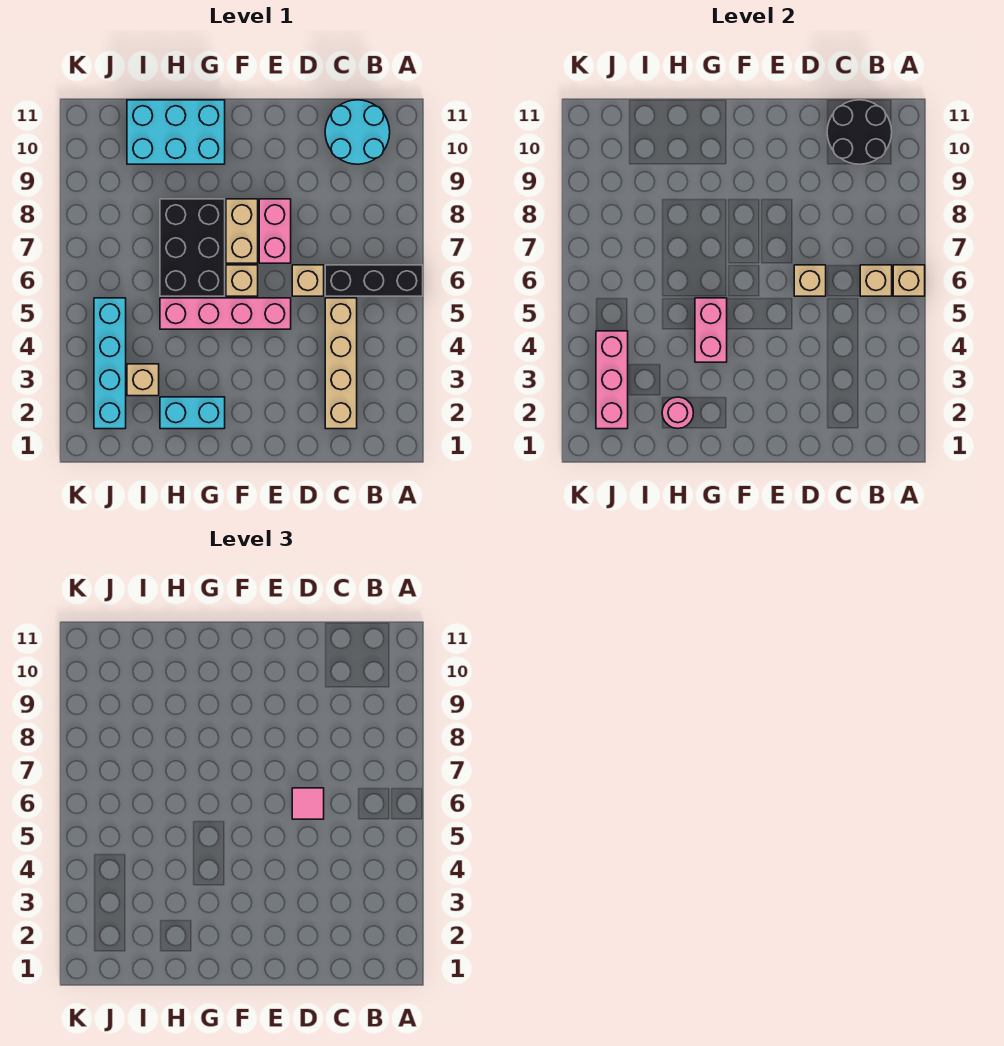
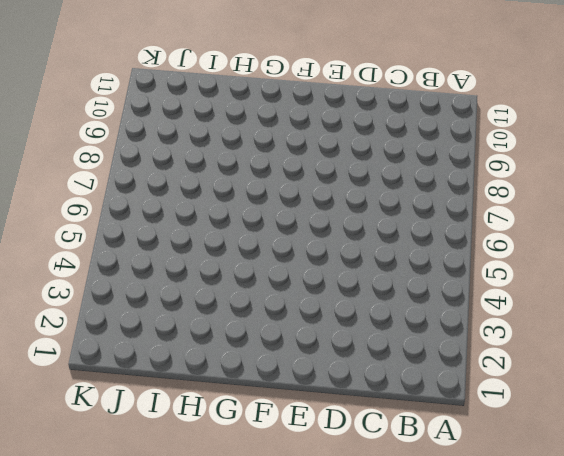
none -> black brick A6:C6 level 1
none -> cyan round brick B10:C11 level 1
none -> tan brick C2:C5 level 1

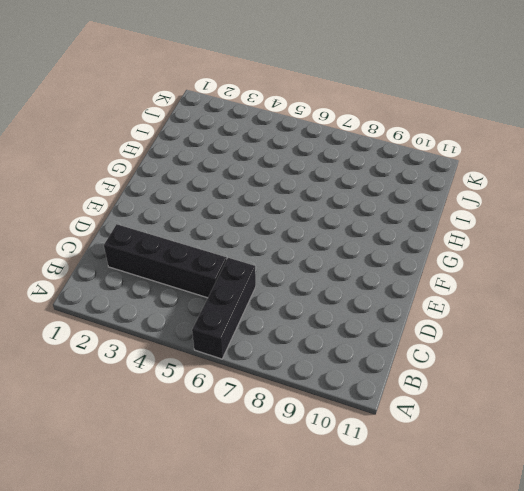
black brick C2:C5 level 1 -> tan brick C2:C5 level 1
none -> cyan round brick B10:C11 level 1
none -> tan brick D6 level 1
none -> pink brick E5:H5 level 1

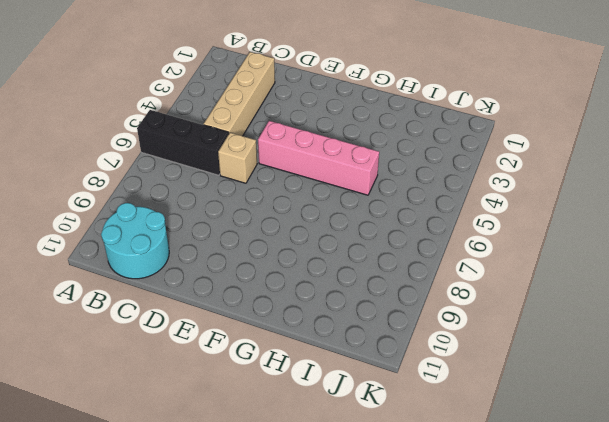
none -> pink brick E7:E8 level 1
none -> tan brick F6 level 1
none -> tan brick F7:F8 level 1

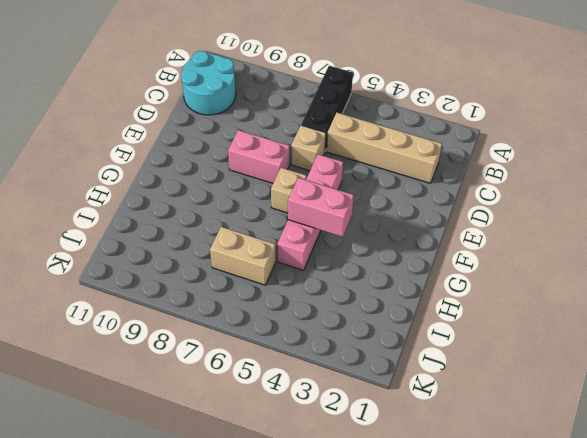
tan brick I6:I7 level 1 -> tan brick F7:F8 level 1
none -> cyan brick G2:H2 level 1
none -> black brick G6:H8 level 1
none -> cyan brick G10:I11 level 1

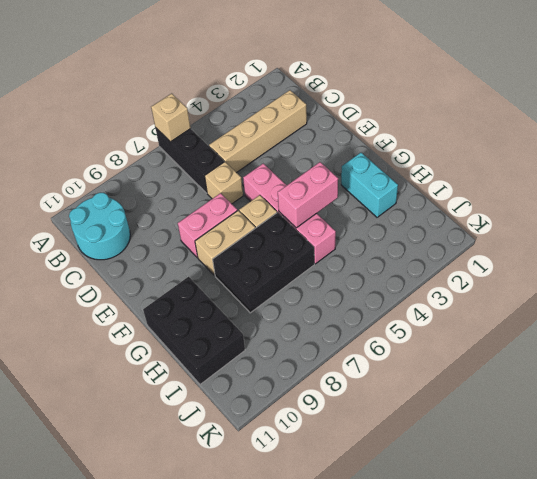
black brick G10:I11 level 1 -> cyan brick G10:I11 level 1
none -> tan brick I3 level 1
none -> cyan brick J2:J5 level 1
none -> tan brick B6 level 2

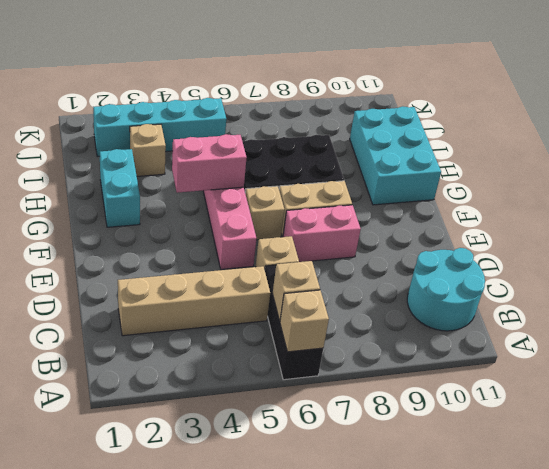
none -> black round brick B10:C11 level 2
none -> tan brick D6 level 2
none -> pink round brick H2 level 2

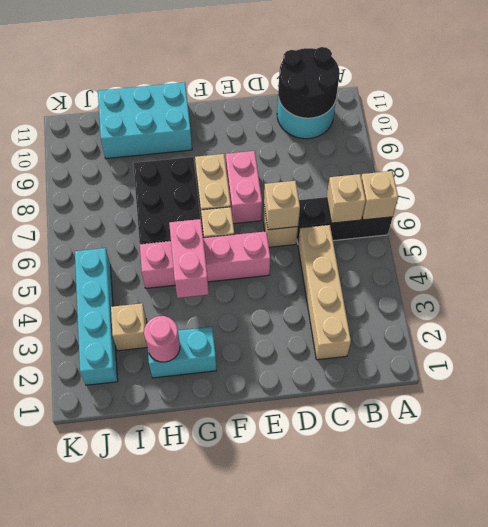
none -> pink brick J2:J4 level 2
none -> pink tile D6 level 3

